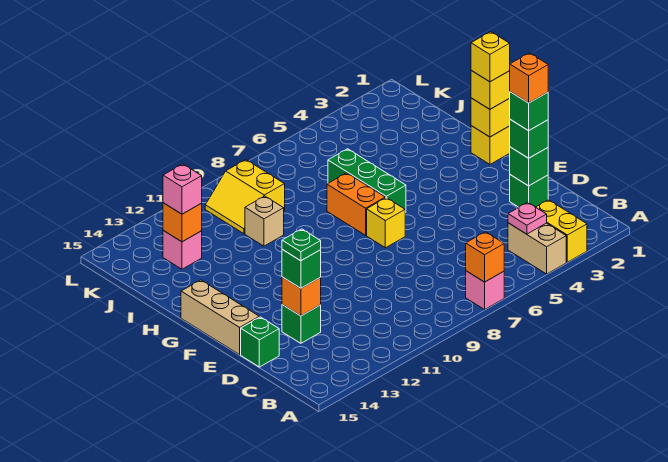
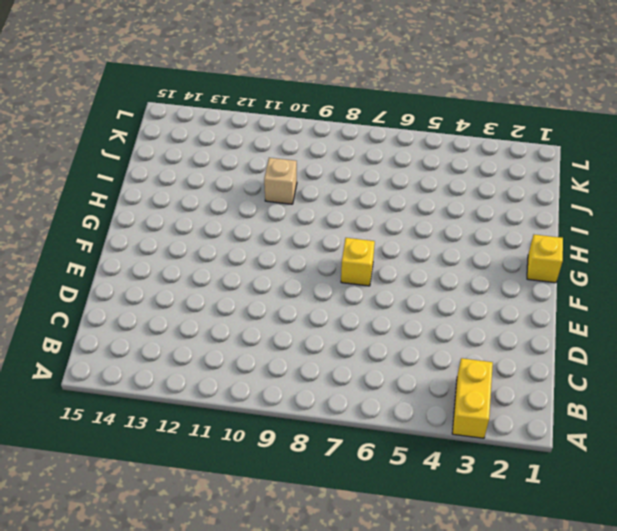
none -> tan brick A4:B4 level 1
none -> pink brick A7 level 1
none -> green brick D2 level 1

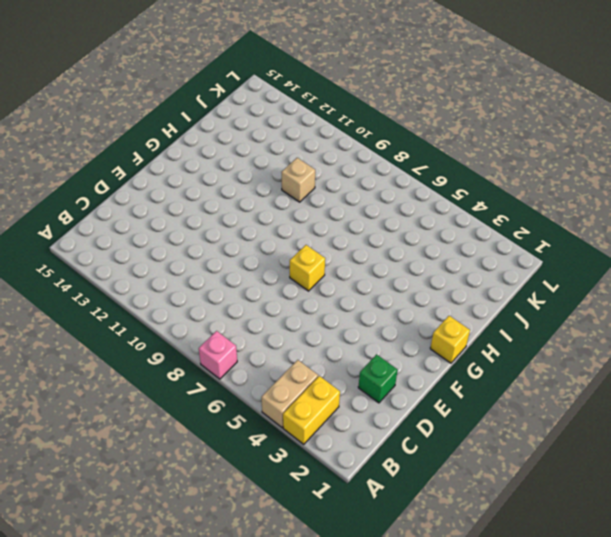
none -> green brick D13 level 1
none -> green brick D15 level 1
none -> tan brick E15:G15 level 1

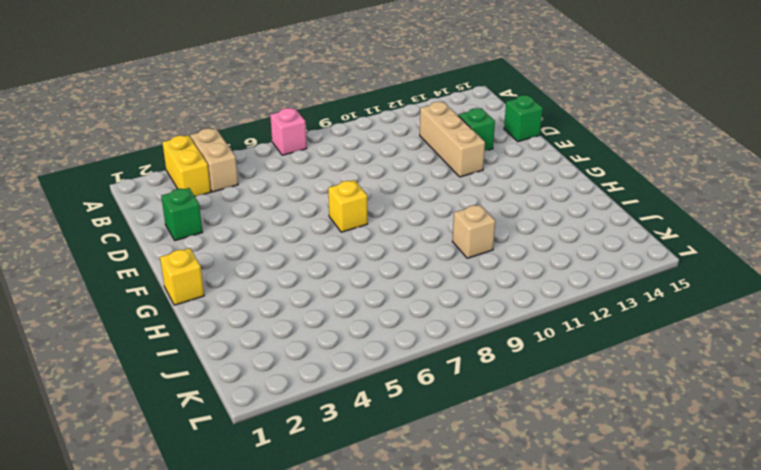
tan brick C12:E12 level 1 -> tan brick E15:G15 level 1
none -> green brick G6:I6 level 1
none -> orange brick G7:H7 level 1
none -> yellow slope J9:K10 level 1 top 9

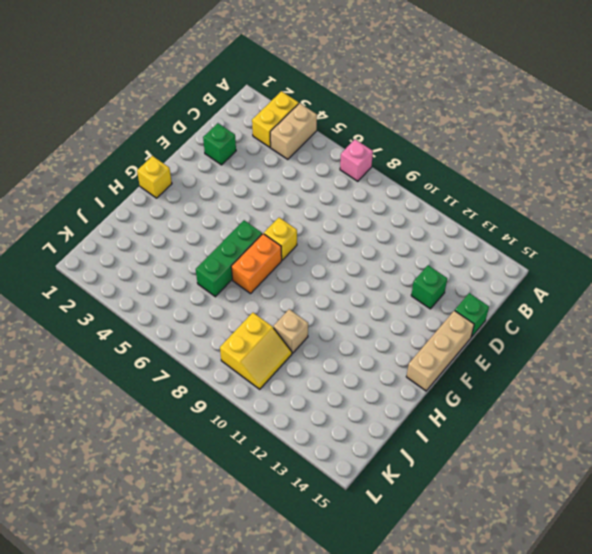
none -> pink brick J13 level 1
none -> orange brick A7 level 2
none -> pink plate B4 level 2

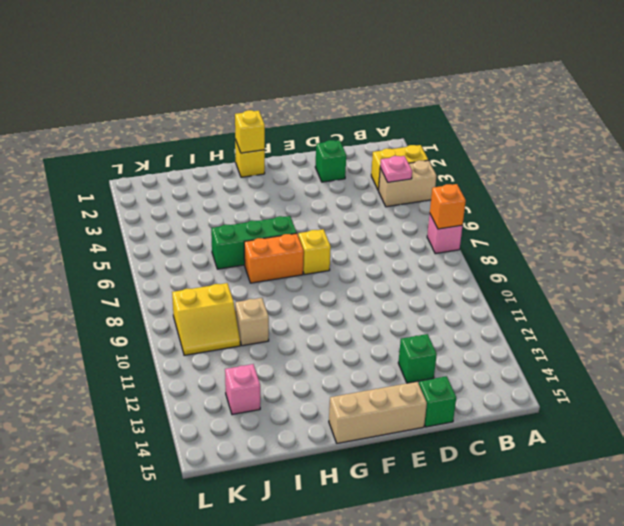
none -> green brick D2 level 2
none -> orange brick D13 level 2
none -> orange brick J13 level 2

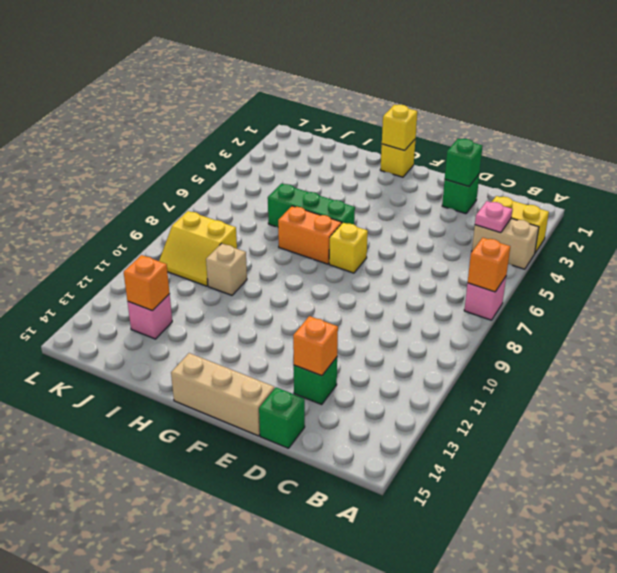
none -> green brick D2 level 3
none -> green brick D13 level 3
none -> yellow brick G1 level 3

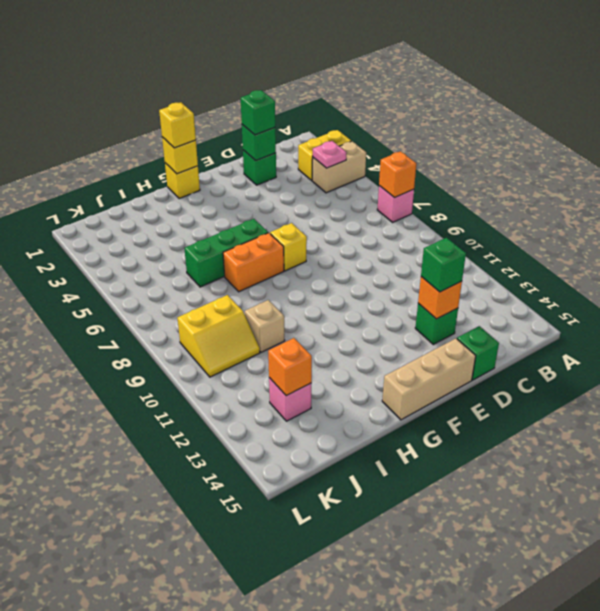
none -> pink brick J13 level 3
none -> green brick D2 level 4
none -> green plate D13 level 4

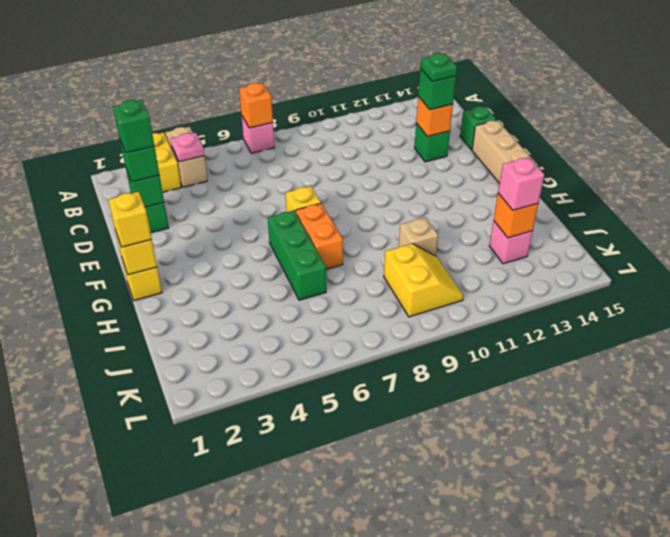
none -> yellow brick G1 level 4
none -> orange brick D2 level 5

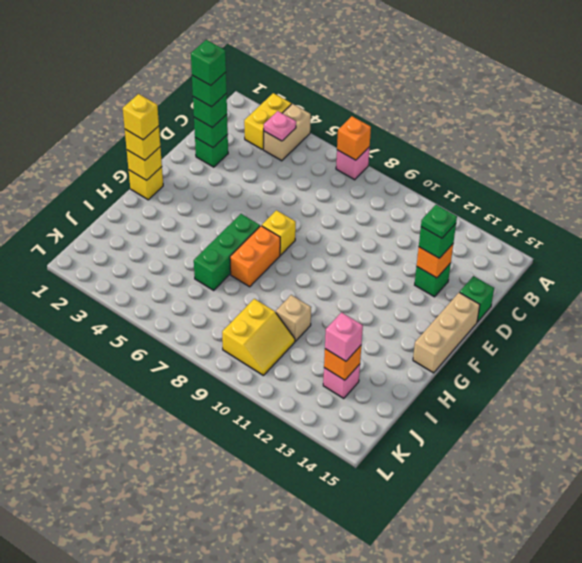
green brick D2 level 5 -> orange brick D2 level 5

